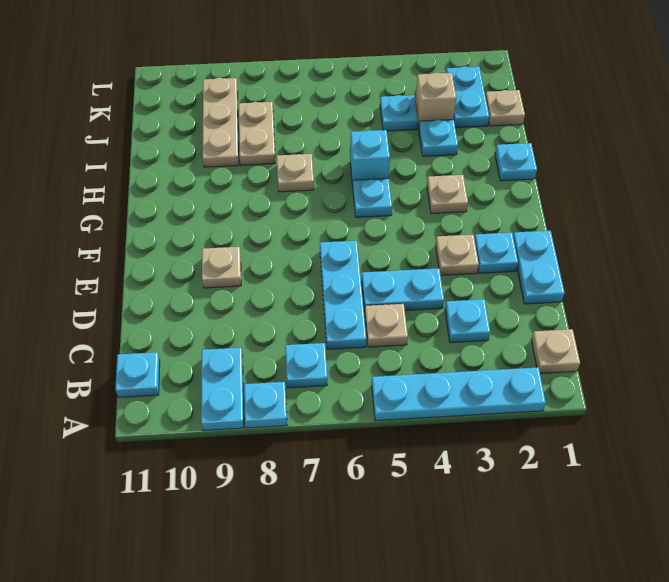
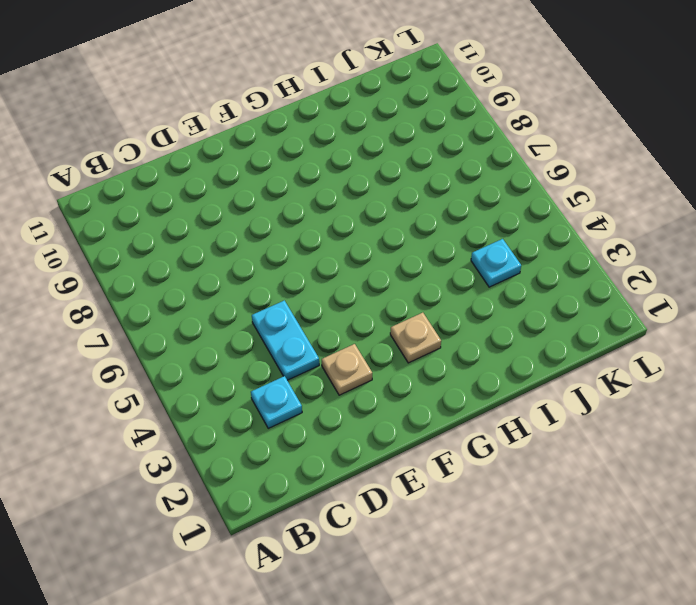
none -> cyan plate A2:A5 level 1
none -> cyan plate A8 level 1
none -> cyan plate A9:B9 level 1

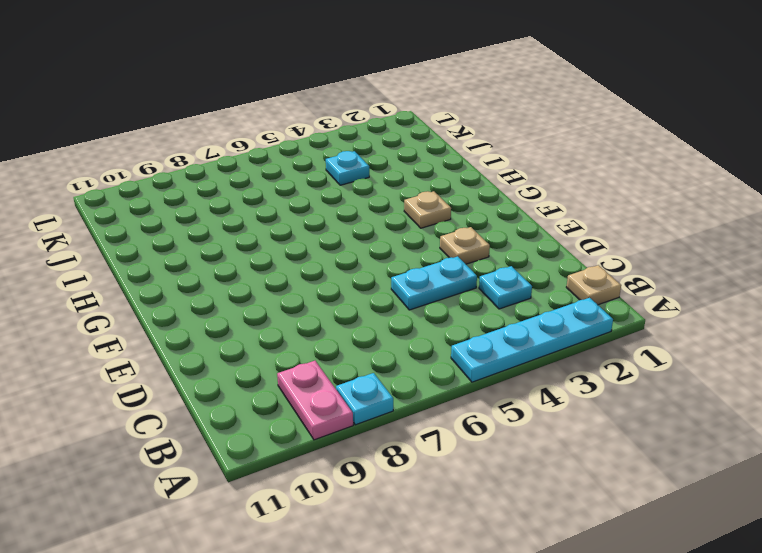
pink plate A9:B9 level 1 -> cyan plate A9:B9 level 1
none -> cyan plate B7 level 1
none -> cyan plate B11 level 1
none -> tan plate C5 level 1

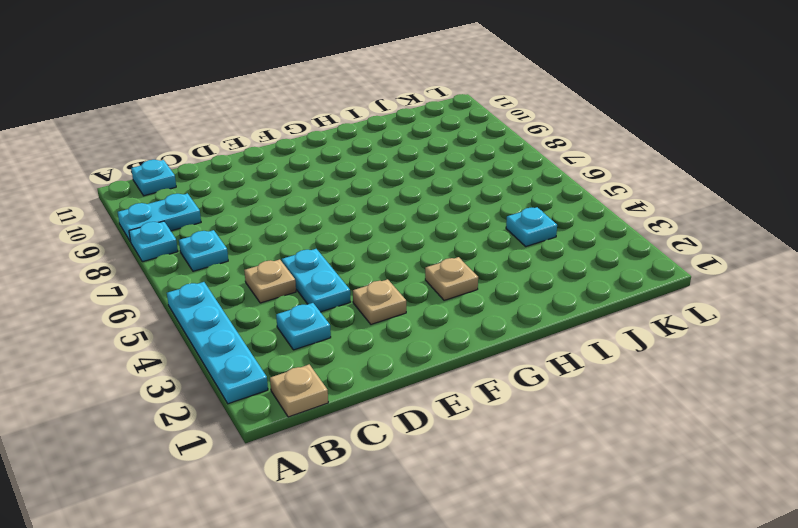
none -> cyan plate C6:E6 level 1
none -> cyan plate D1:E1 level 1
none -> cyan plate E2 level 1

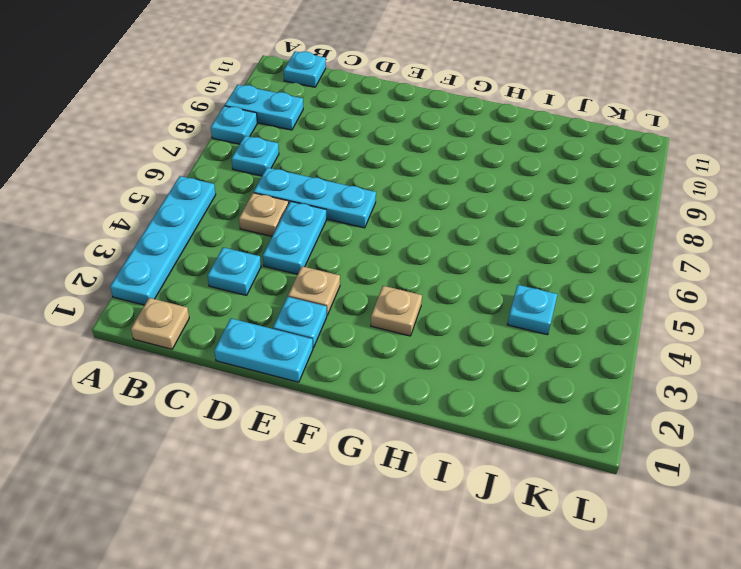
none -> tan plate E9 level 1
none -> cyan plate G5 level 1
none -> cyan plate H1 level 1

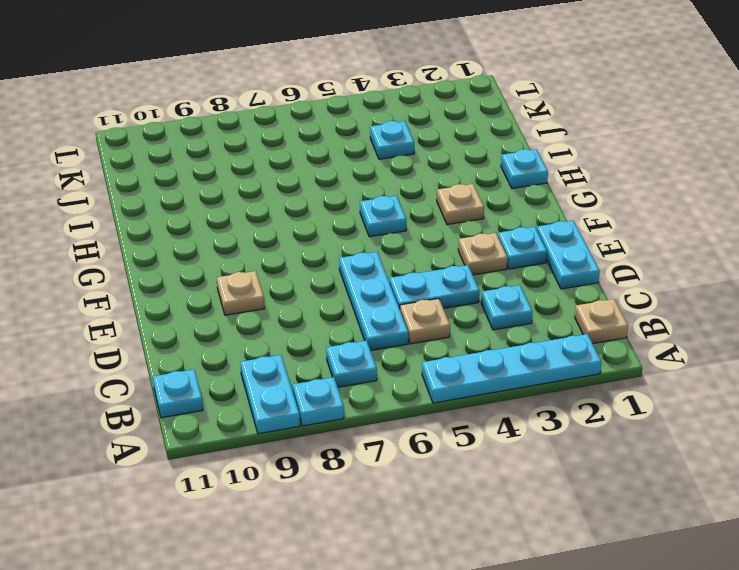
none -> cyan brick H5 level 1
none -> tan plate H7 level 1
none -> cyan plate I3 level 1

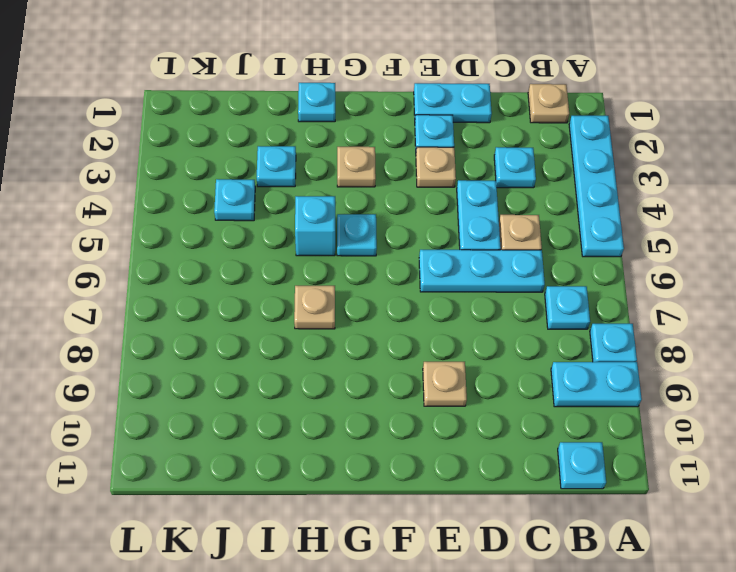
none -> tan plate I8:J8 level 1
none -> tan plate I9:K9 level 1
none -> tan plate J1 level 1

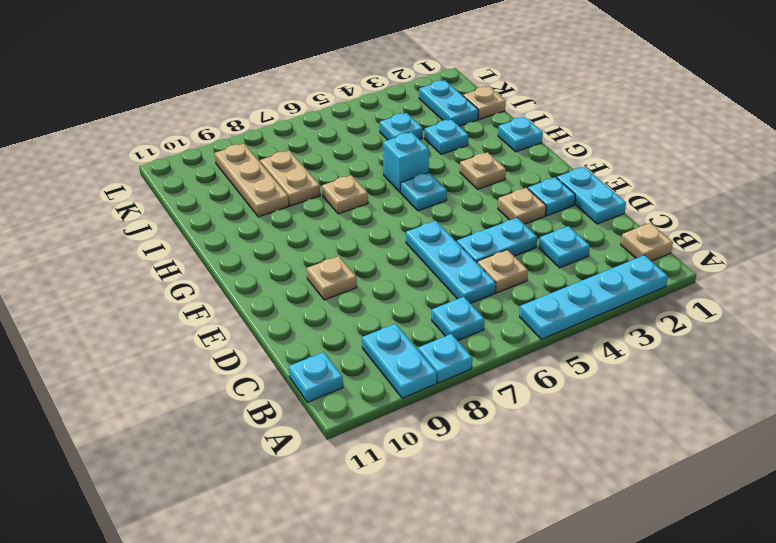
none -> tan brick J3 level 1

